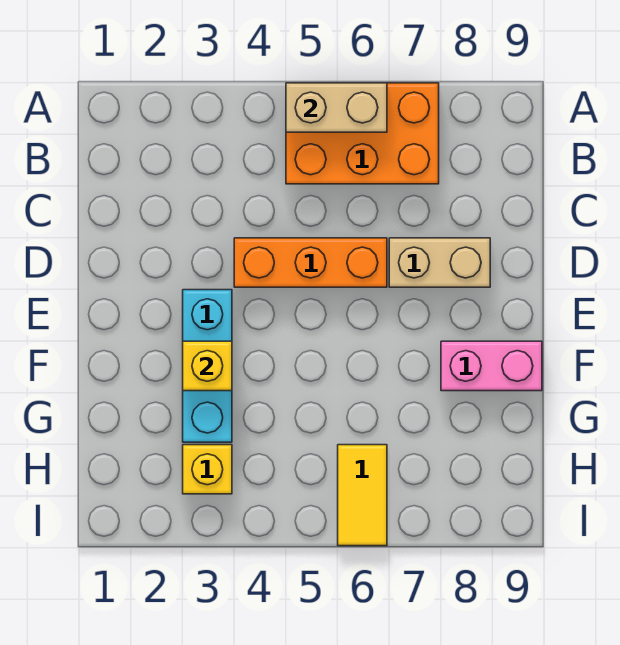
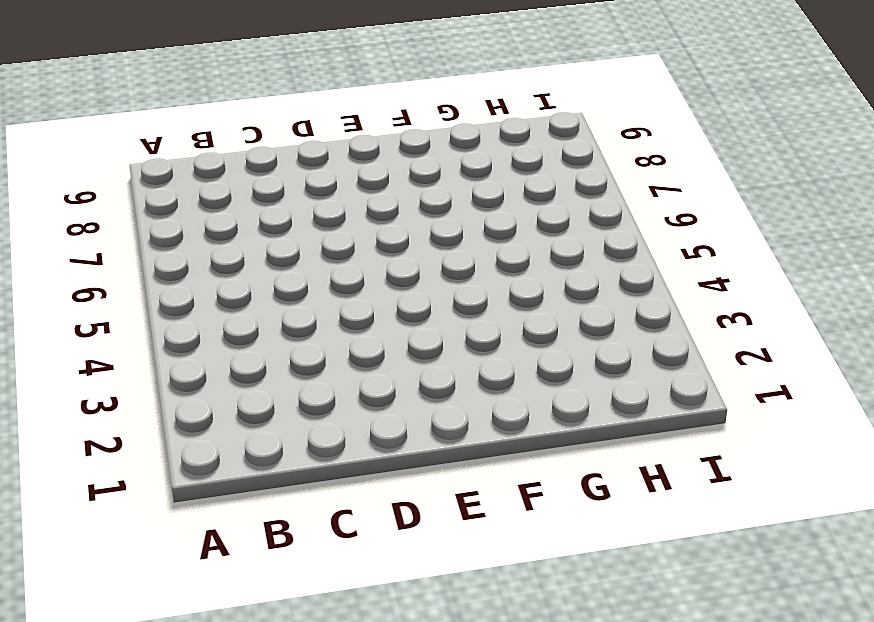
none -> orange brick A5:B7 level 1
none -> orange brick D4:D6 level 1

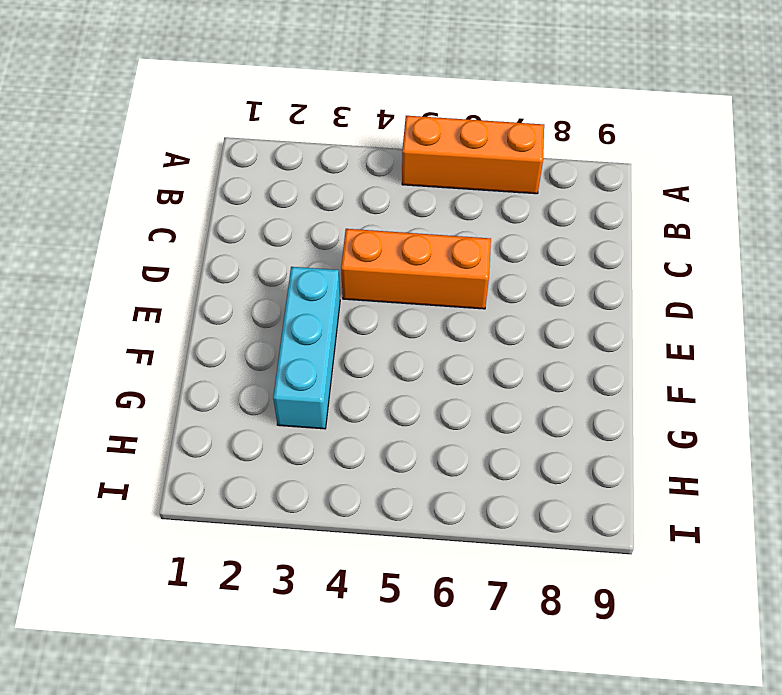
orange brick A5:A7 level 1 -> orange brick A5:B7 level 1
none -> tan brick D7:D8 level 1
none -> pink brick F8:F9 level 1

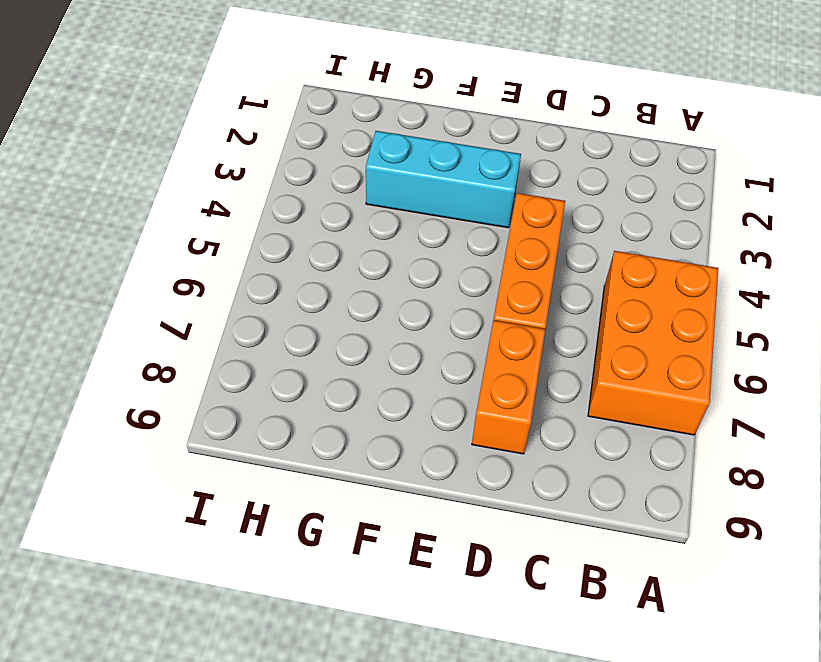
orange brick D7:D8 level 1 -> tan brick D7:D8 level 1
none -> pink brick F8:F9 level 1
none -> yellow brick H3 level 1

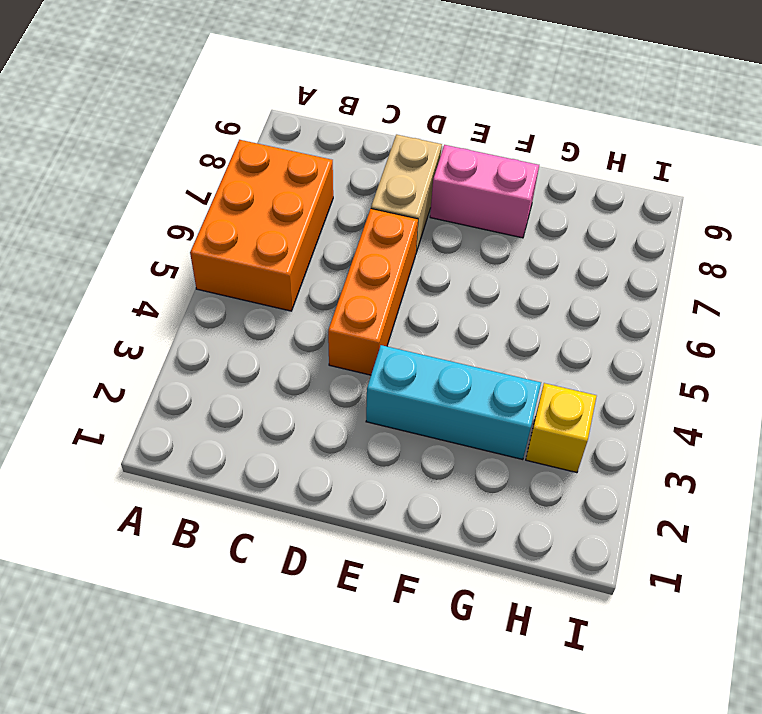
pink brick E8:F8 level 1 -> pink brick F8:F9 level 1
none -> yellow tile H6:I6 level 1
none -> tan brick A5:A6 level 2

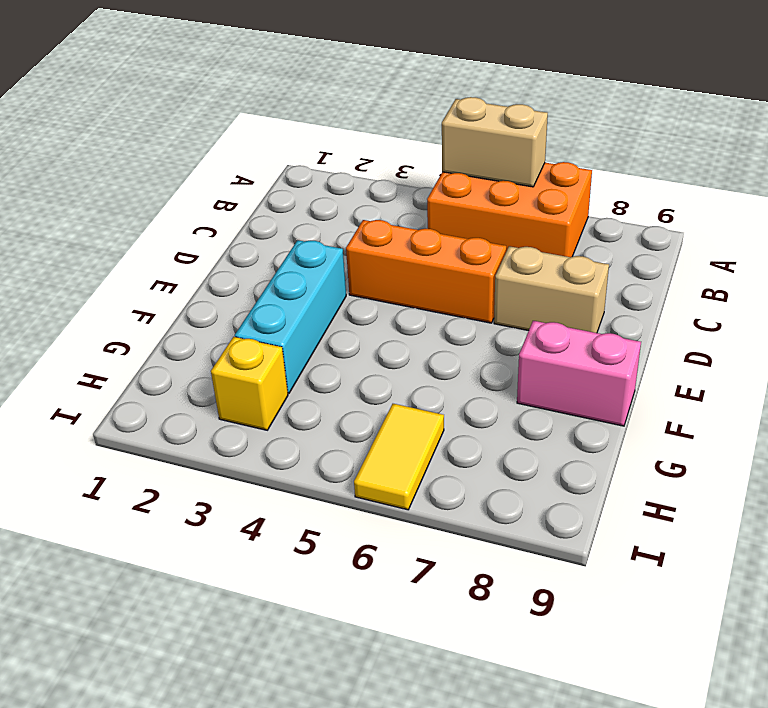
none -> yellow brick F3 level 2

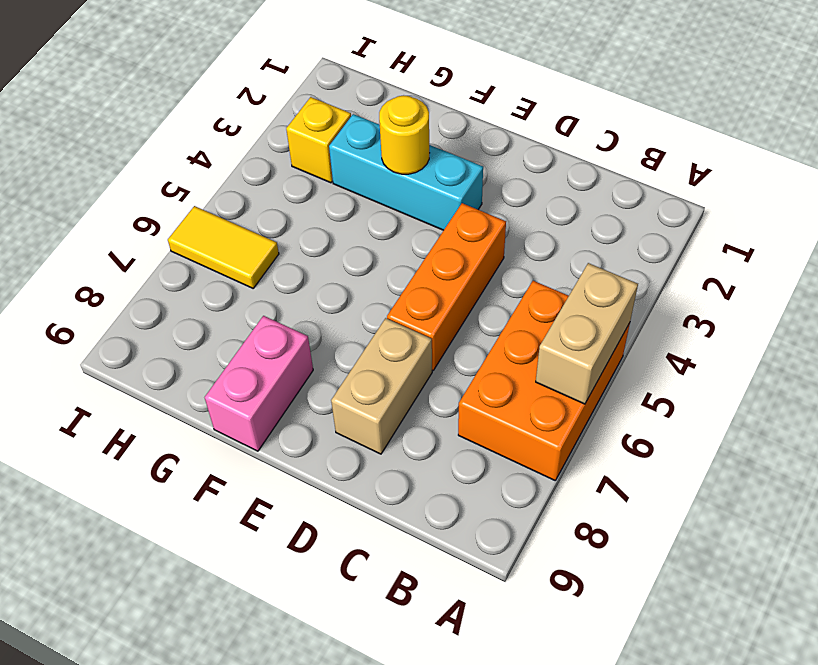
yellow round brick F3 level 2 -> yellow brick F3 level 2

